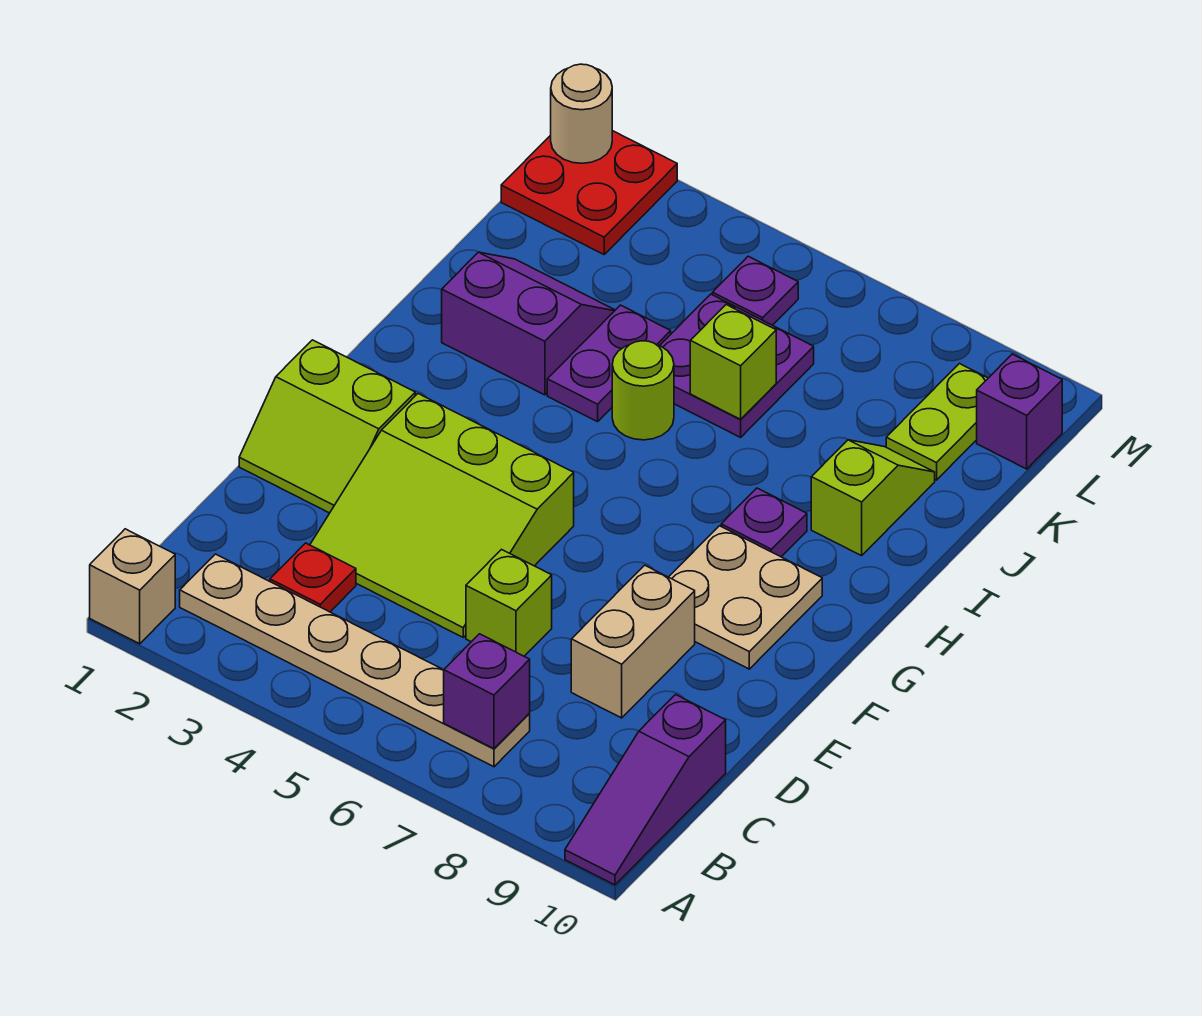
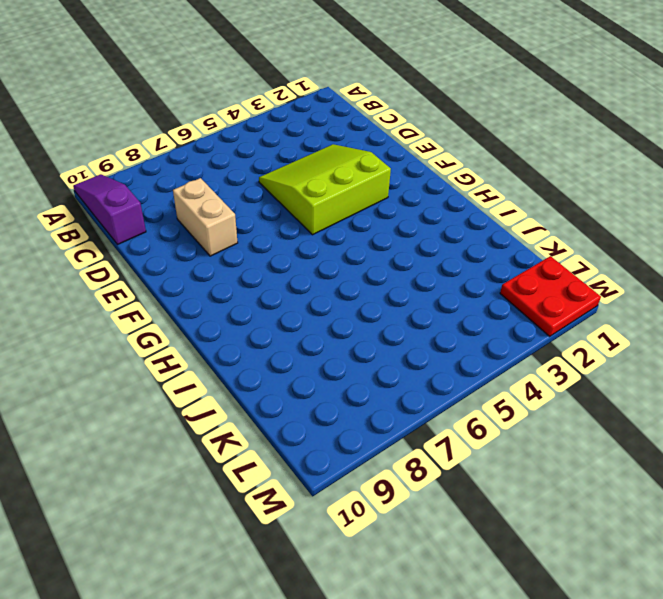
none -> tan brick A1 level 1
none -> tan plate B2:B7 level 1
none -> red plate C3 level 1

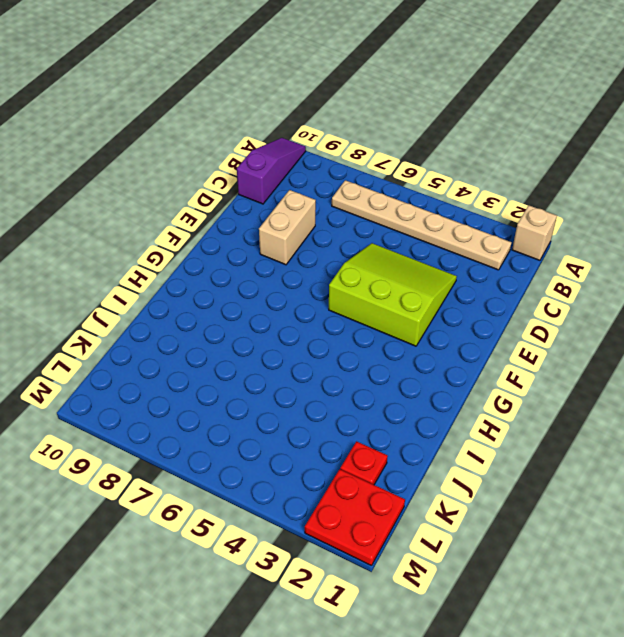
red plate K2 level 1 -> red plate C3 level 1
none -> lime brick D6 level 1
none -> lime slope E1:F2 level 1 top F
none -> tan plate F8:G9 level 1

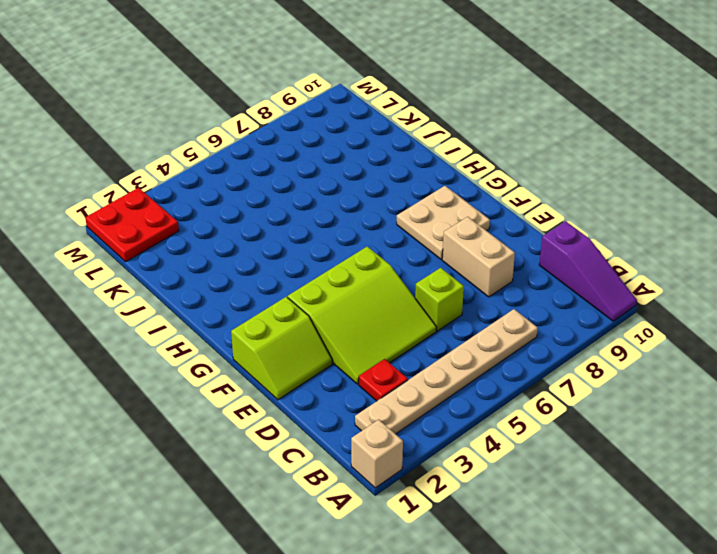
none -> purple plate H8 level 1
none -> purple slope I2:J3 level 1 top I
none -> purple plate I4:J4 level 1

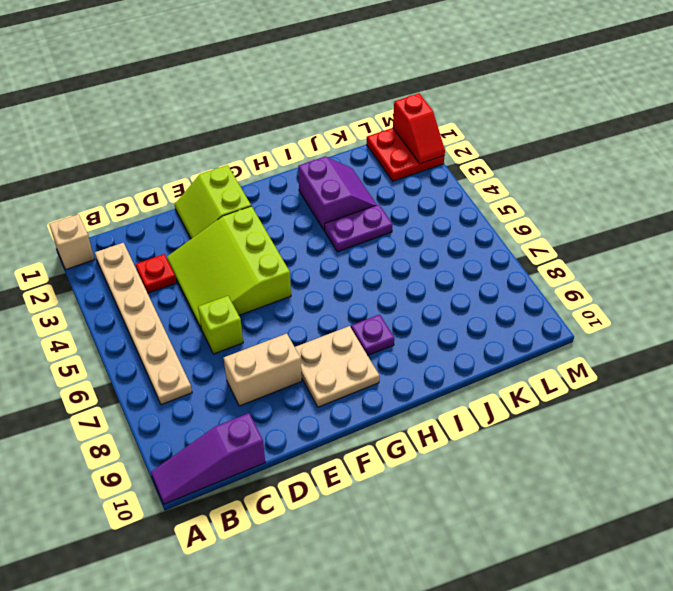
red slope M1:M2 level 2 top 1 -> tan round brick M1 level 2
none -> lime round brick I5 level 1
none -> lime slope I9:J9 level 1 top I
none -> purple plate J5:K6 level 1

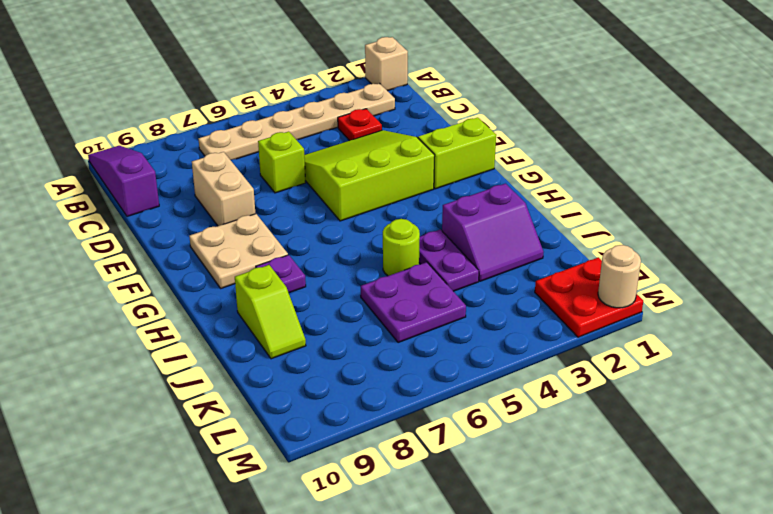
none -> lime plate K9:L9 level 1
none -> purple plate L5 level 1
none -> purple brick L10 level 1

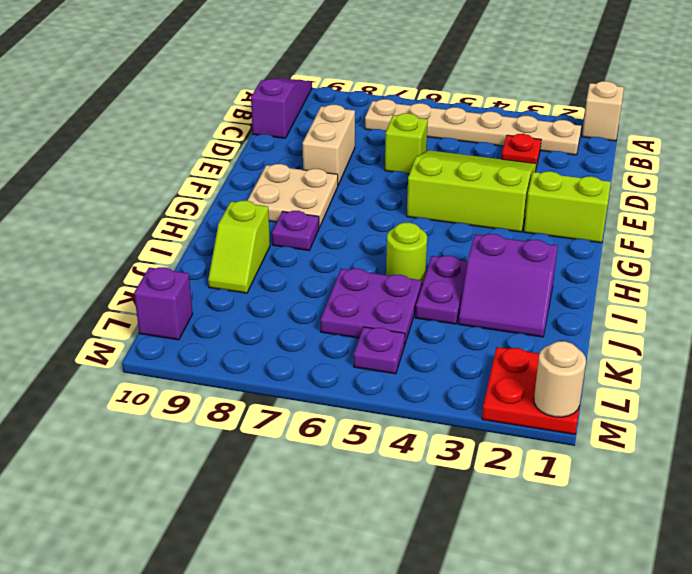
none -> lime plate K9:L9 level 1
none -> purple brick B7 level 2
none -> lime brick J6 level 2

